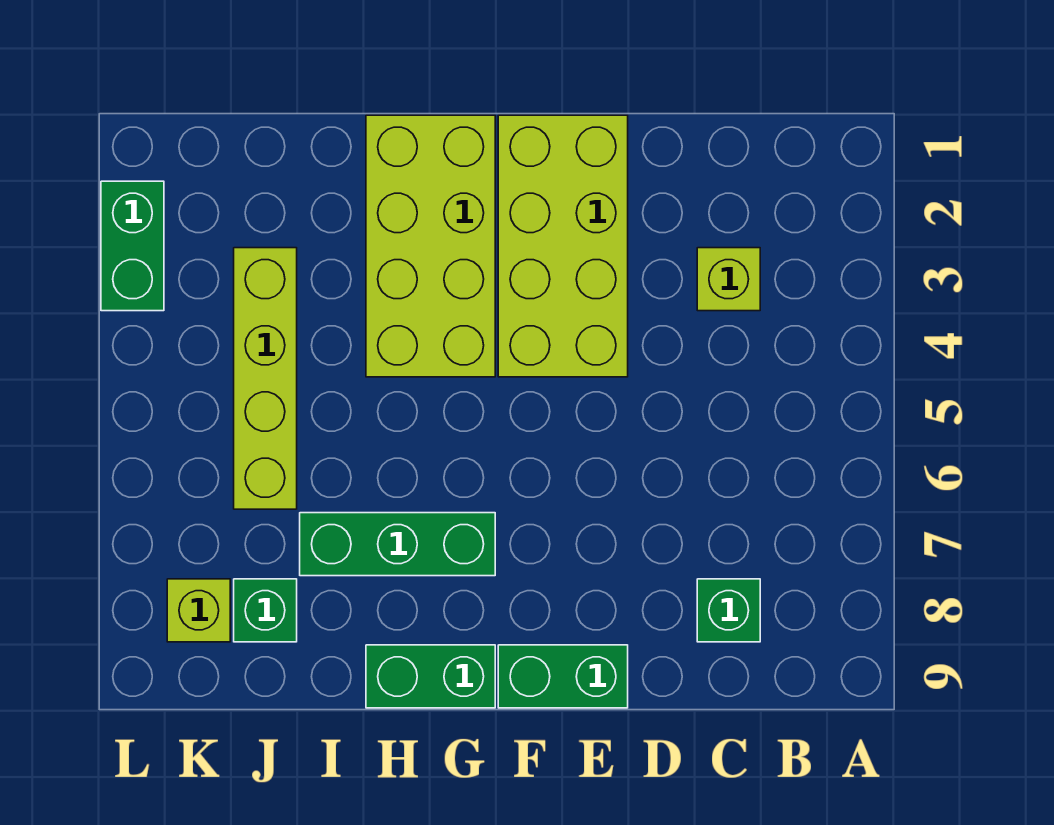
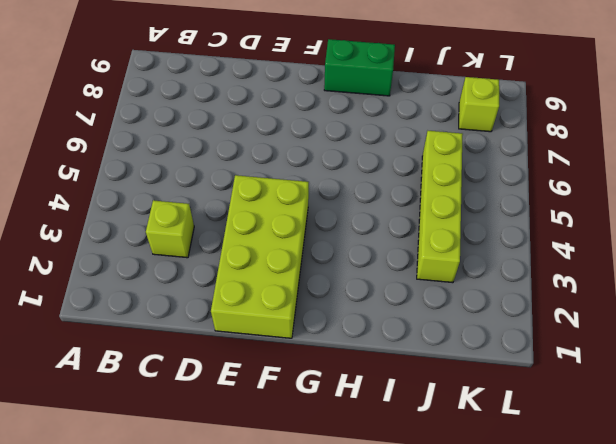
none -> green brick C8 level 1
none -> green brick E9:F9 level 1

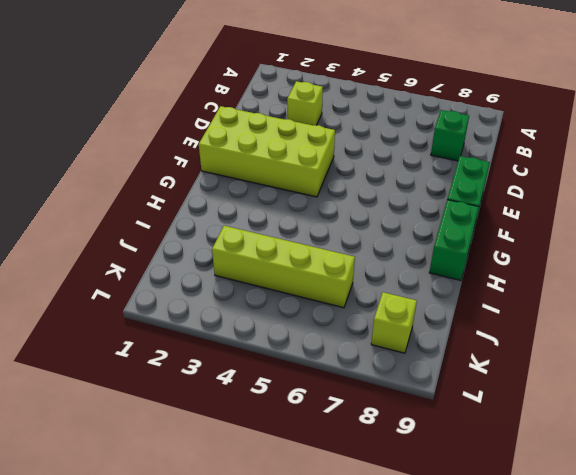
none -> lime brick G1:H4 level 1
none -> green brick G7:I7 level 1

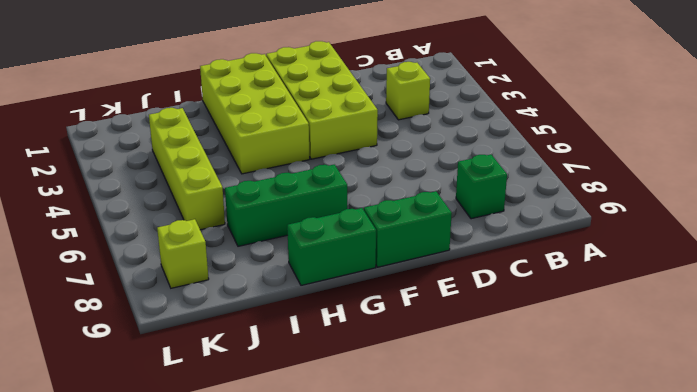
none -> green brick J8 level 1
none -> green brick L2:L3 level 1

